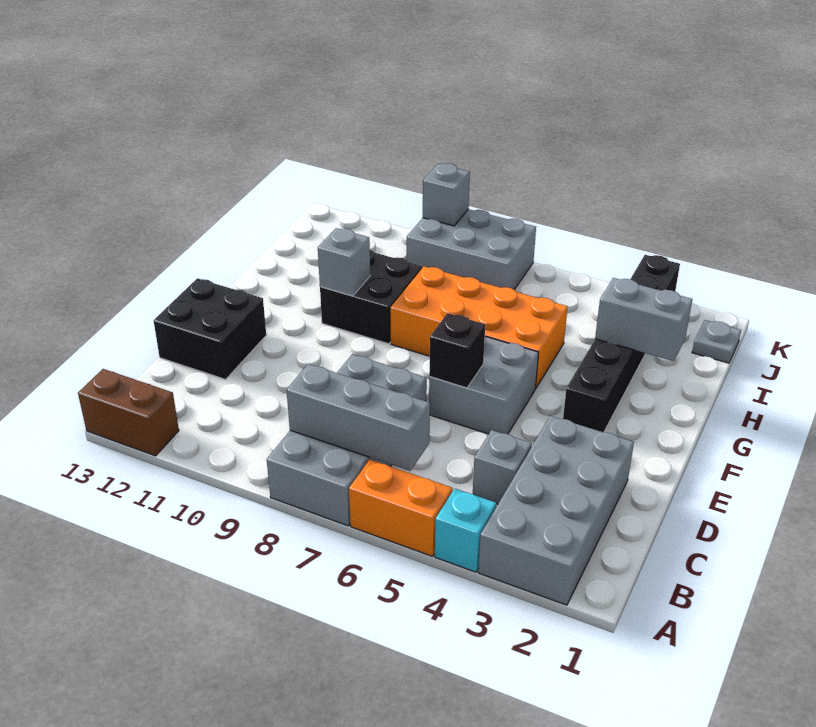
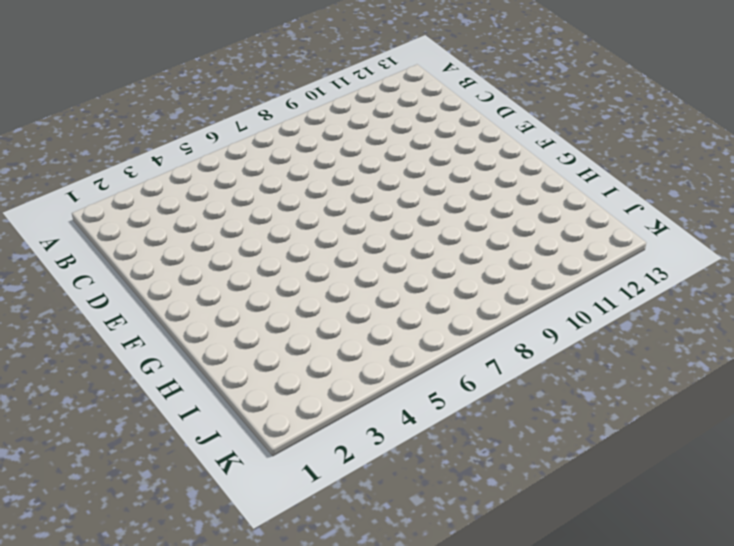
none -> grey brick A2:D3 level 1
none -> cyan brick A4 level 1
none -> orange brick A5:A6 level 1

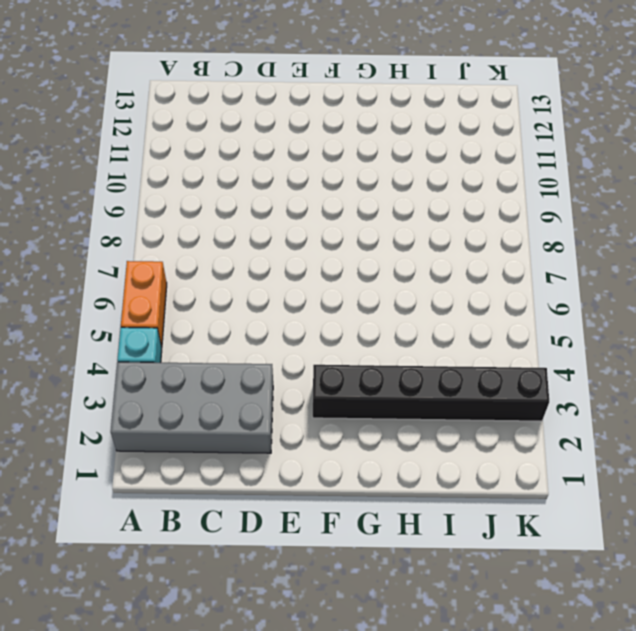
none -> grey brick A7:D8 level 1
none -> brown brick A12:A13 level 1
none -> grey brick C4 level 1

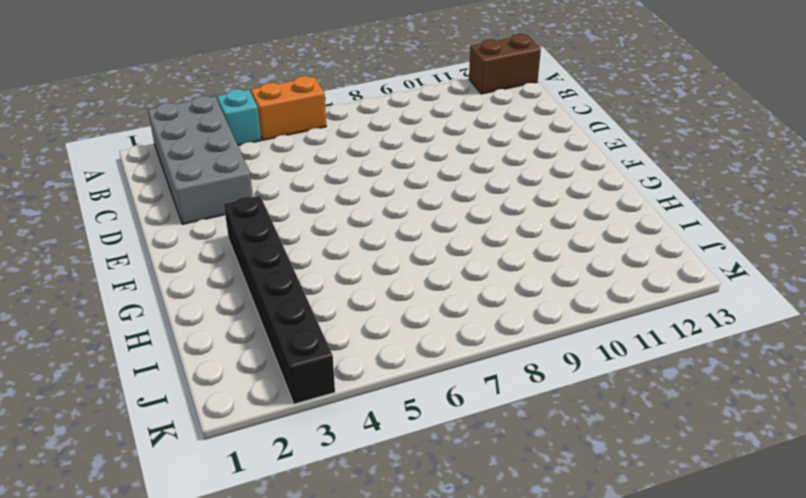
none -> grey brick A7:D8 level 1
none -> grey brick C4 level 1
none -> black brick D12:E13 level 1

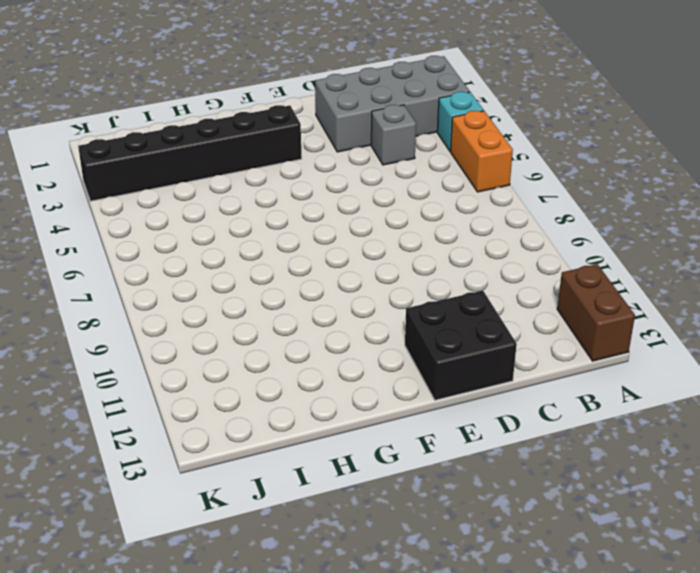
none -> grey brick A7:D8 level 1
none -> grey brick E5:F6 level 1
none -> orange brick G5:H8 level 1

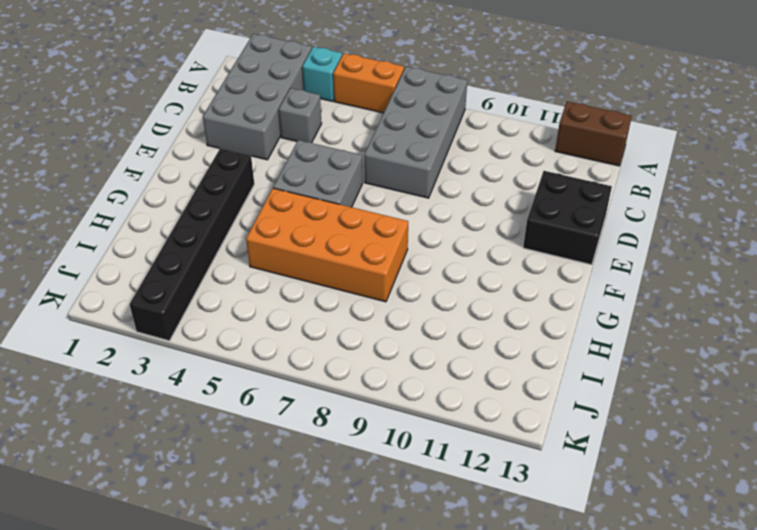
none -> black brick G9:H10 level 1
none -> grey plate J1 level 1
none -> grey brick J7:K9 level 1

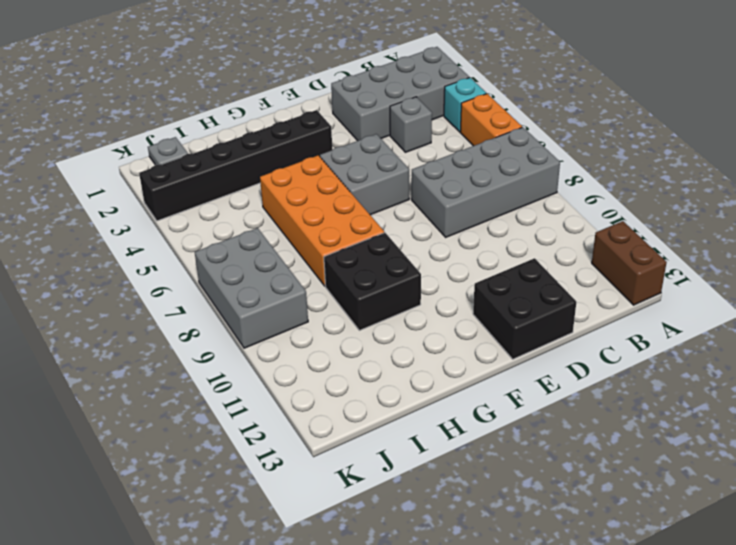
none -> grey brick B6:B8 level 2
none -> black brick E6 level 2
none -> grey brick G10 level 2

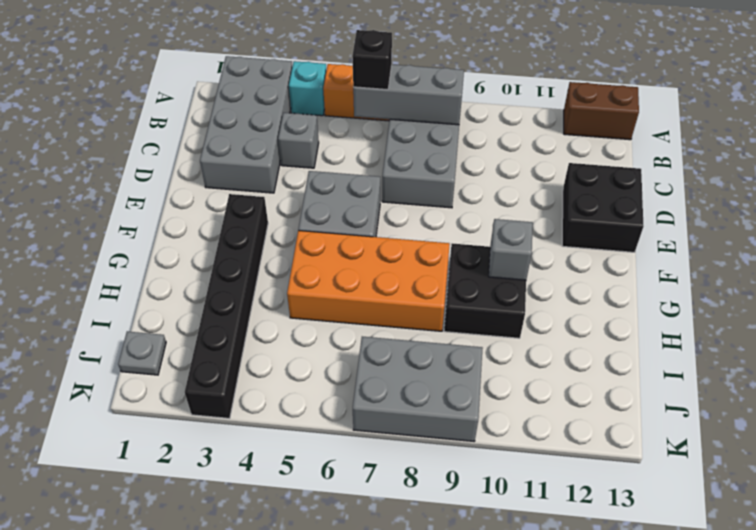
black brick B6 level 3 -> black brick E6 level 2
none -> grey brick H2:H3 level 2
none -> grey brick K9 level 2

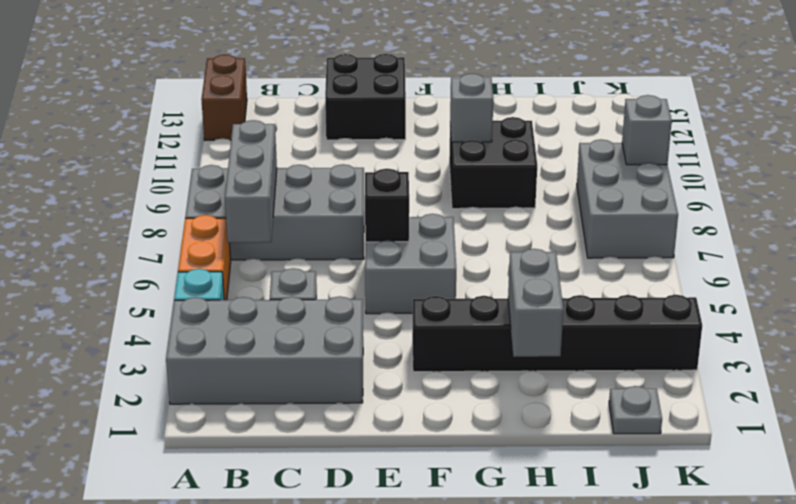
none -> orange brick G5:H8 level 1

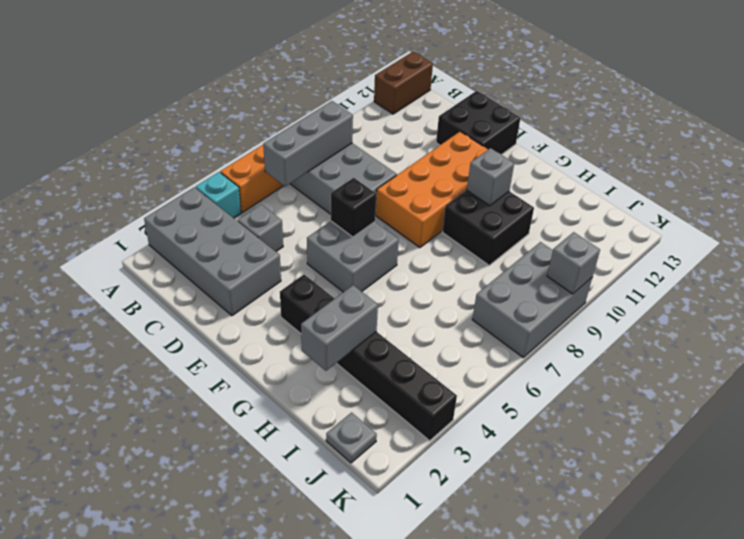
orange brick E8:F11 level 1 -> orange brick G5:H8 level 1

